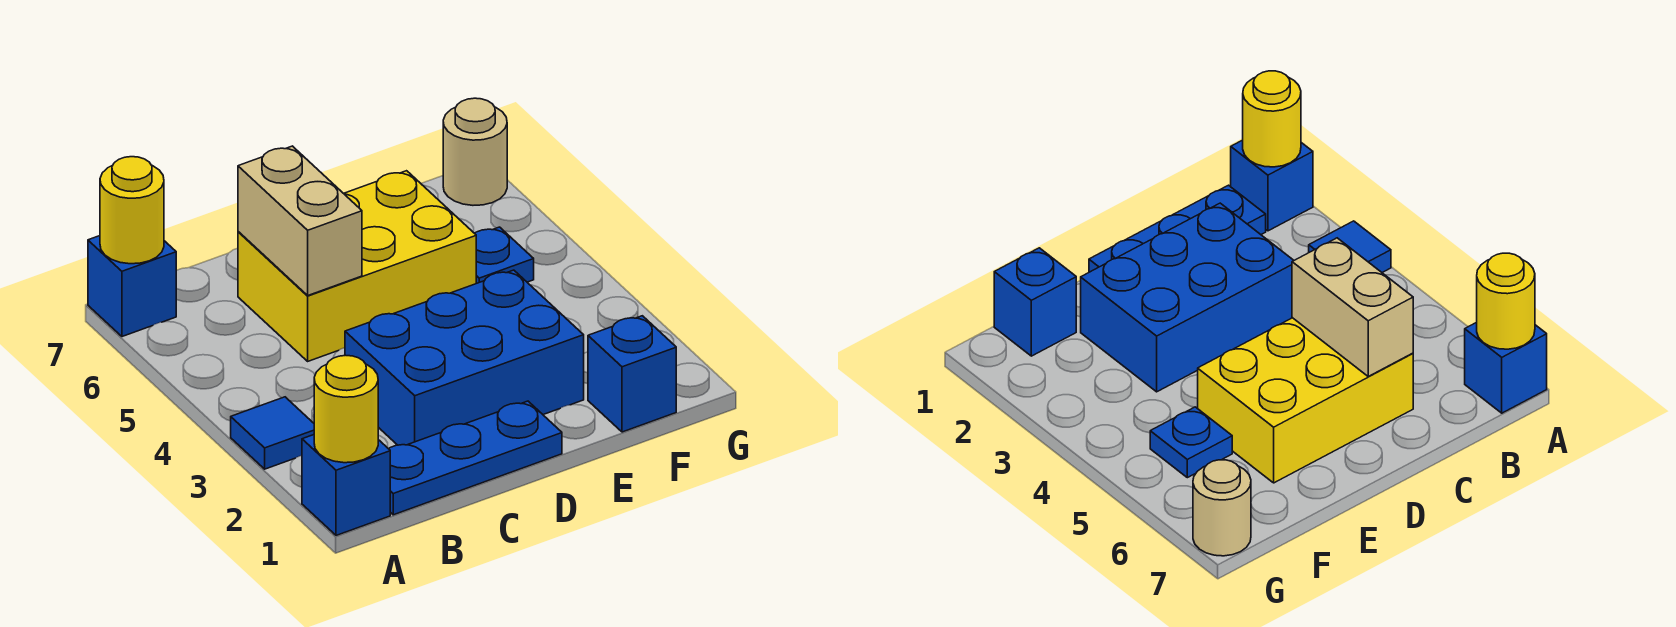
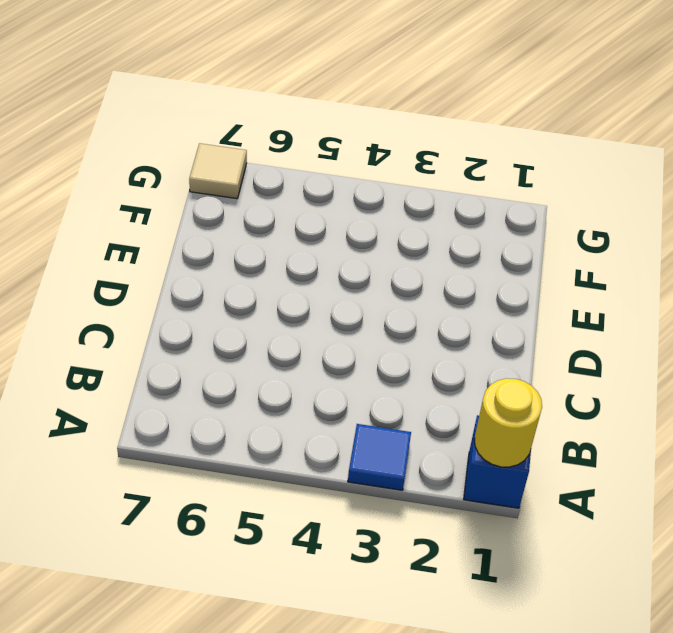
tan tile G7 level 1 -> tan round brick G7 level 1
none -> blue brick A7 level 1
none -> blue plate B1:D1 level 1
none -> blue brick C2:E3 level 1

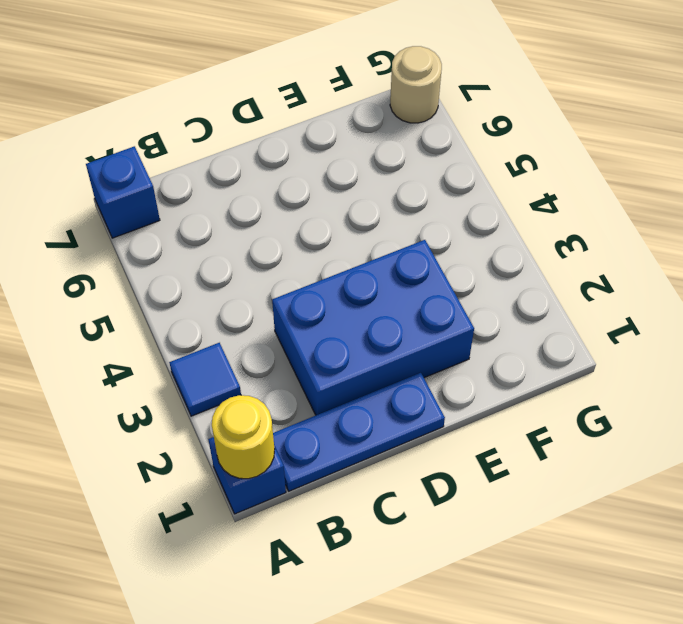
none -> yellow brick C5:E6 level 1
none -> blue brick F1 level 1
none -> blue plate F5 level 1

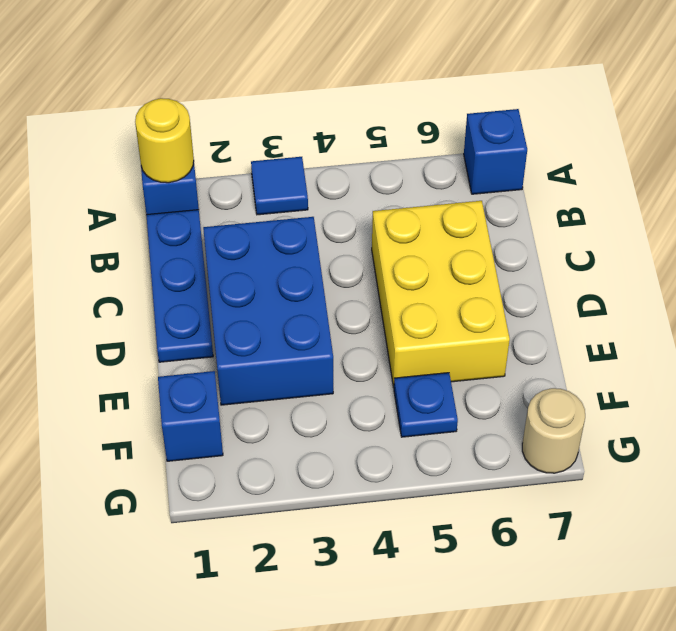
none -> yellow round brick A7 level 2
none -> tan brick C5:C6 level 2

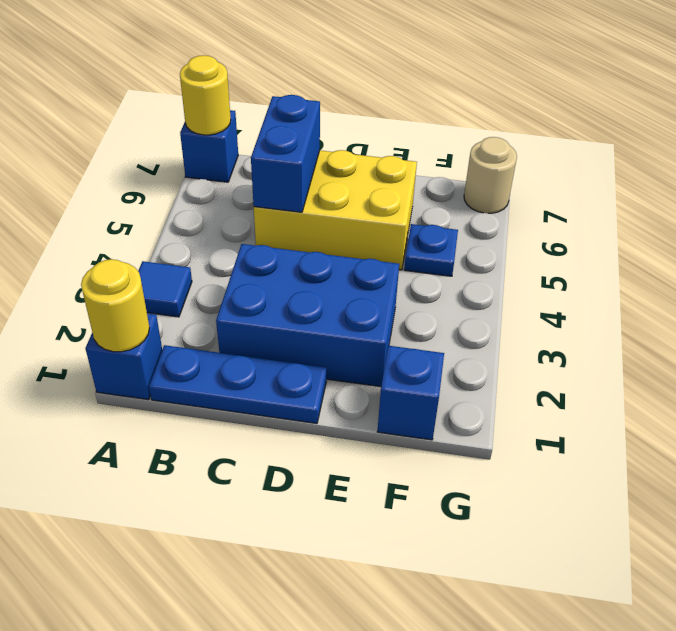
blue brick C5:C6 level 2 -> tan brick C5:C6 level 2

